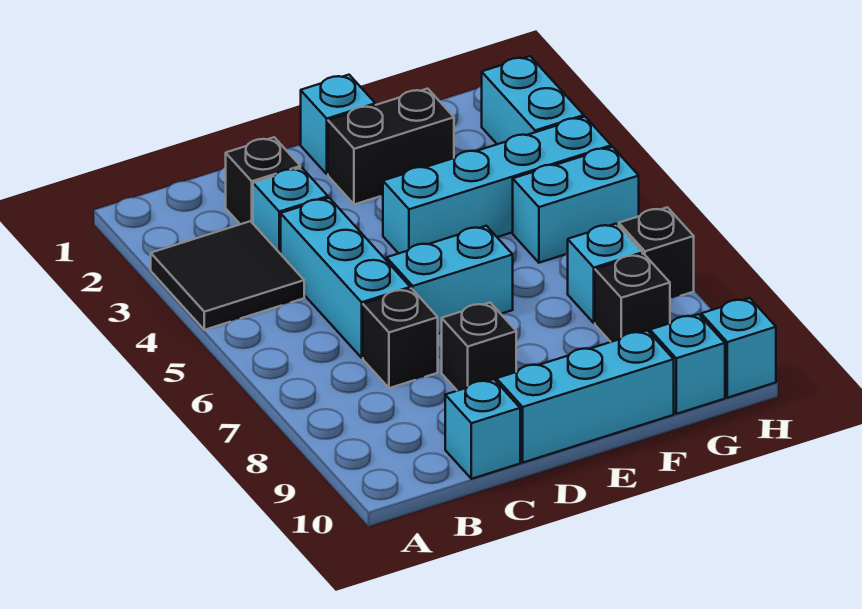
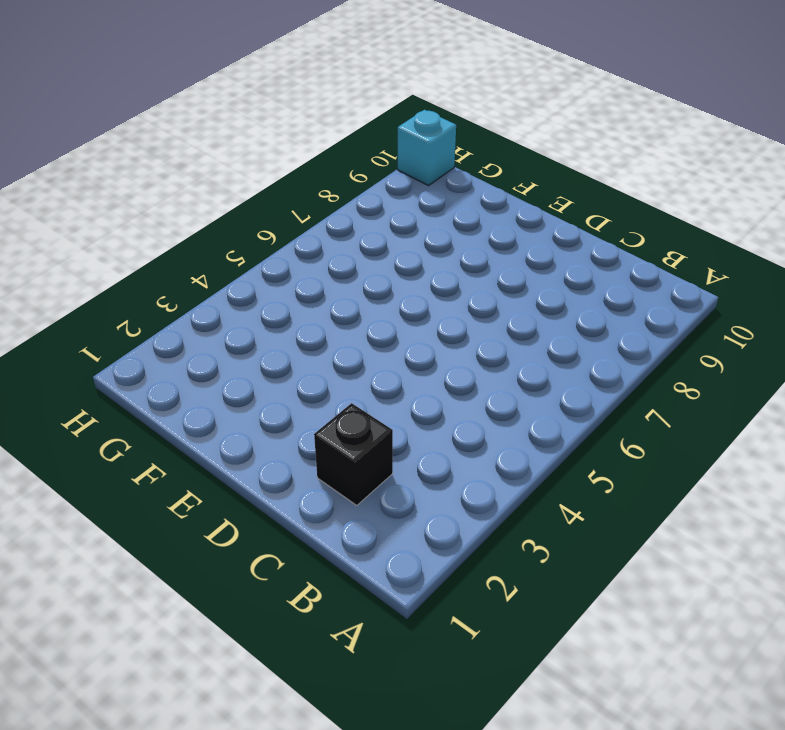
none -> black tile A3:B4 level 1
none -> cyan brick C3 level 1
none -> cyan brick C4:C6 level 1

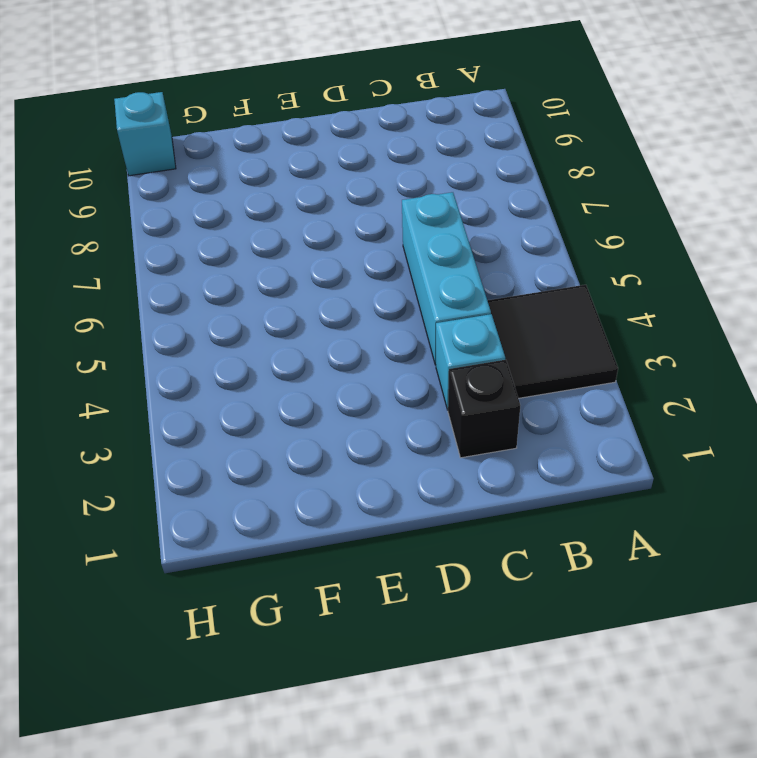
none -> black brick C7 level 1
none -> cyan brick C10 level 1
none -> cyan brick D6:E6 level 1

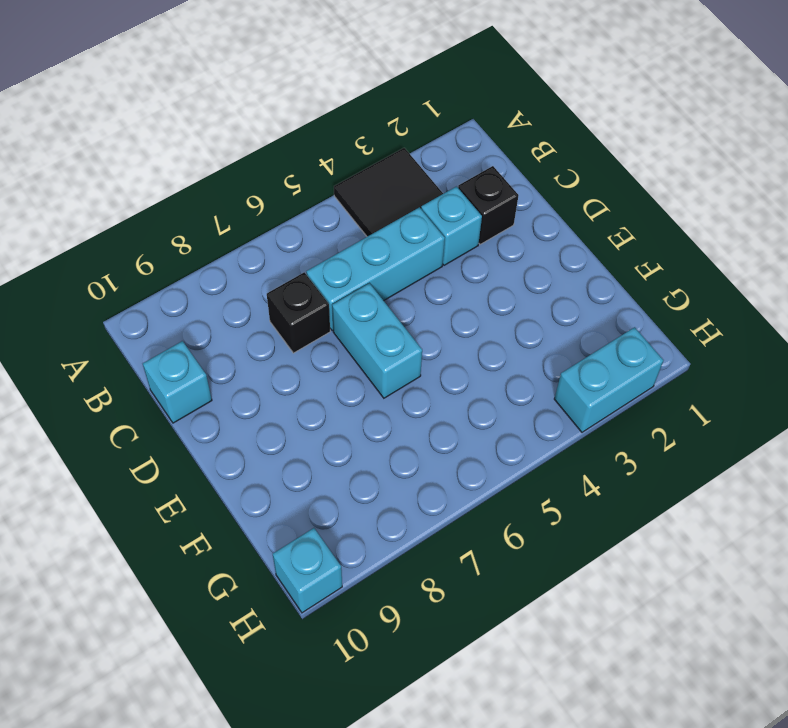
none -> black brick D8 level 1
none -> cyan brick D10:F10 level 1
none -> cyan brick E1 level 1

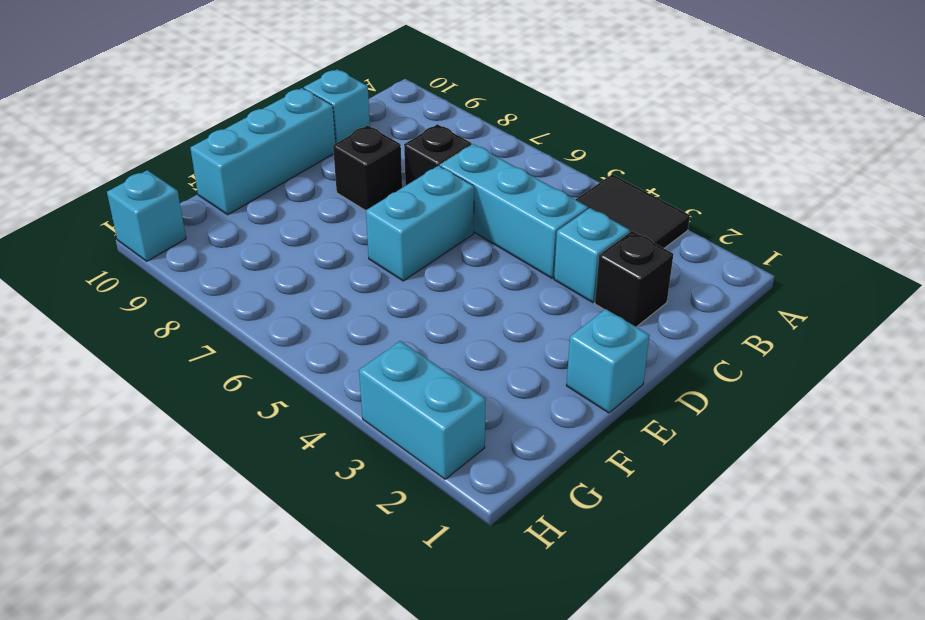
none -> black brick E2:F2 level 1
none -> cyan brick E4:H4 level 1
none -> cyan brick G5:H5 level 1

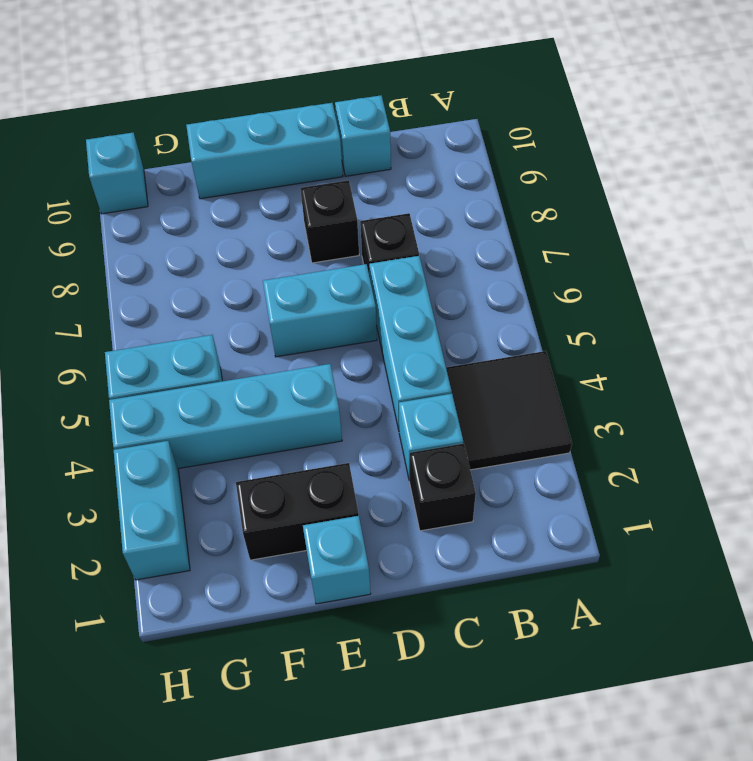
none -> cyan brick G7 level 1
none -> black brick G8 level 1
none -> cyan brick G10 level 1

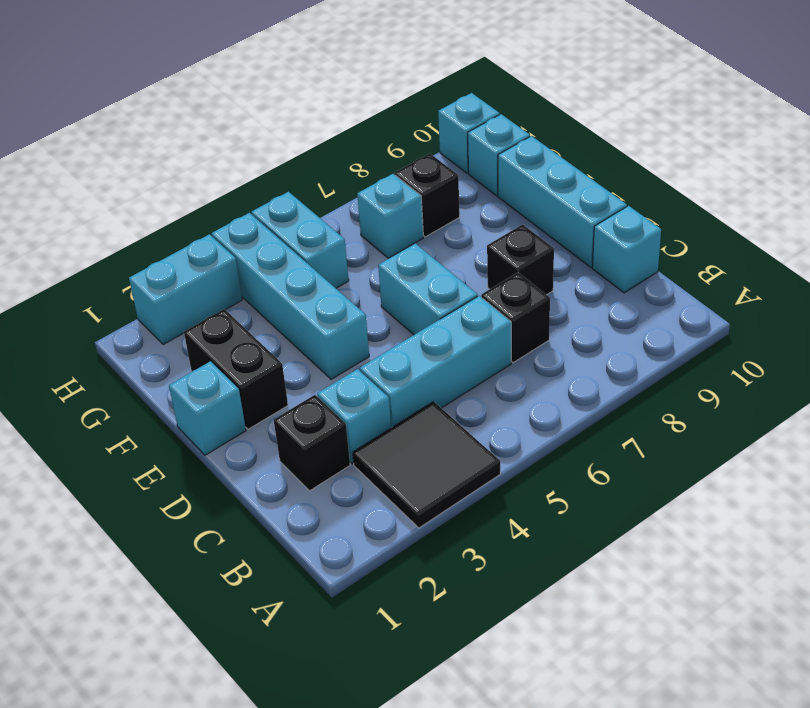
none -> black brick H7 level 1

